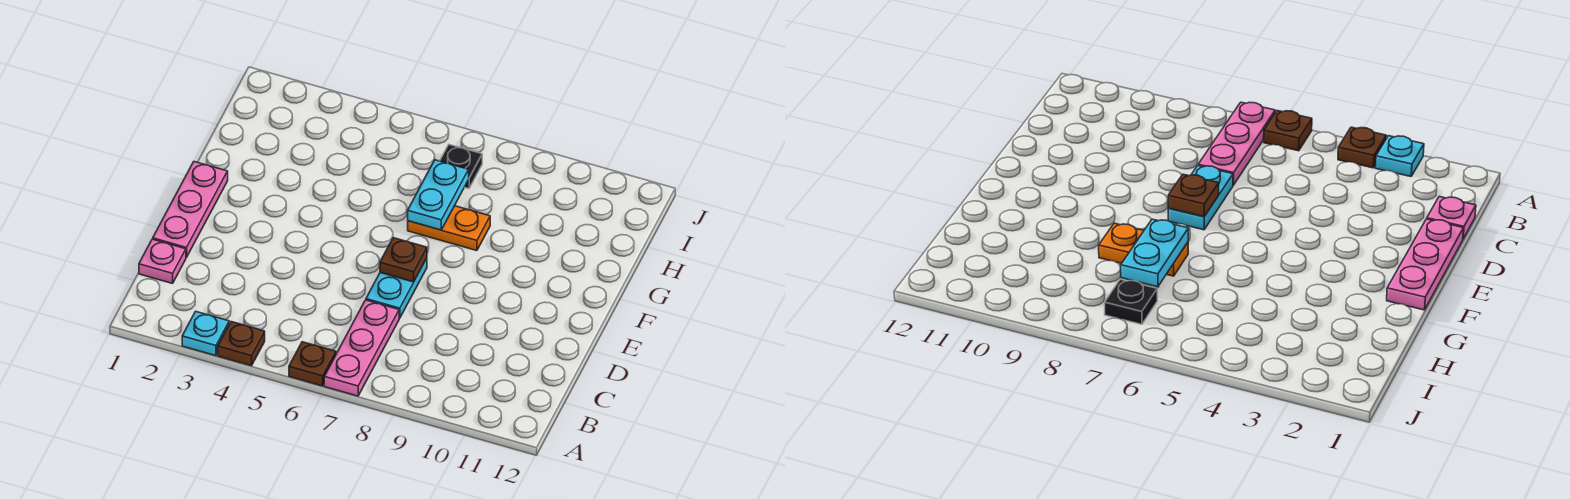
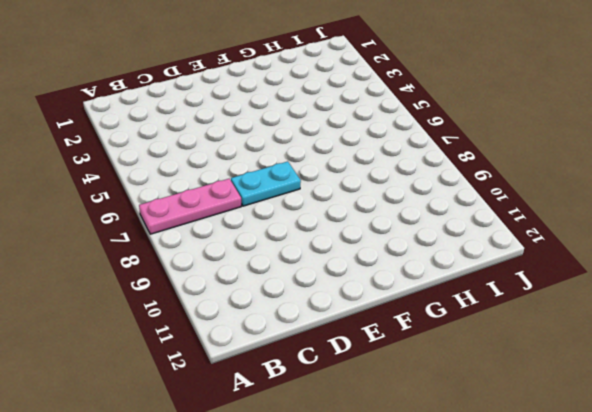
none -> cyan plate A3 level 1
none -> brown plate A4 level 1

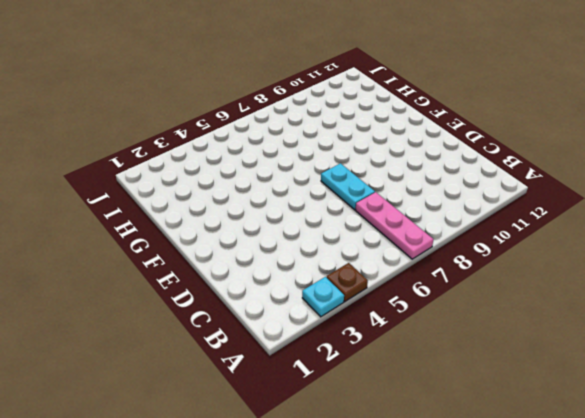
none -> brown plate A6 level 1
none -> pink plate C1 level 1

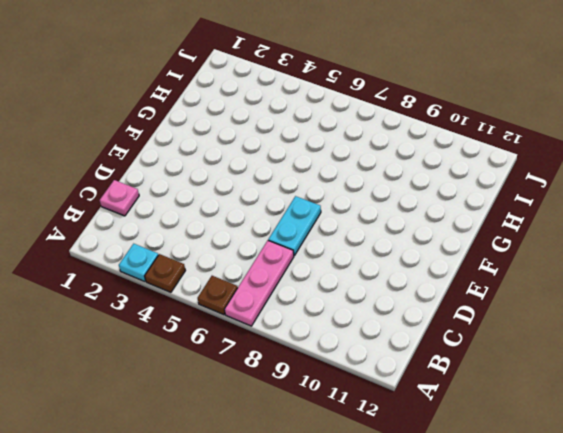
none -> pink plate D1:F1 level 1
none -> orange plate G7:G8 level 1

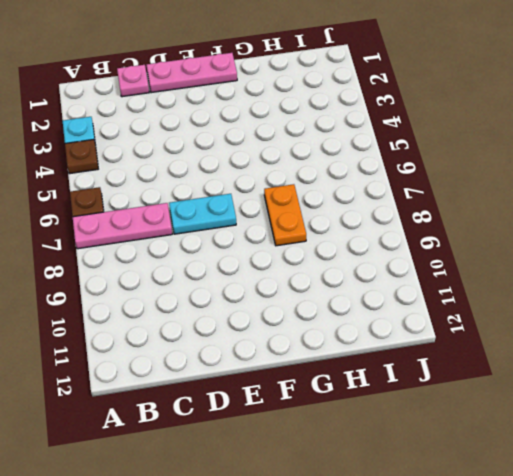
none -> black plate I7 level 1
none -> brown plate E7 level 2

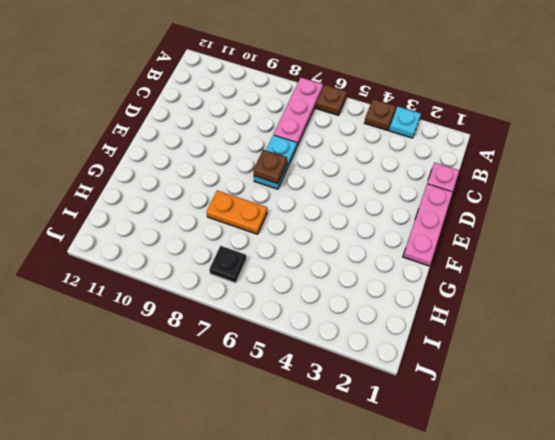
none -> cyan plate G7:H7 level 2

